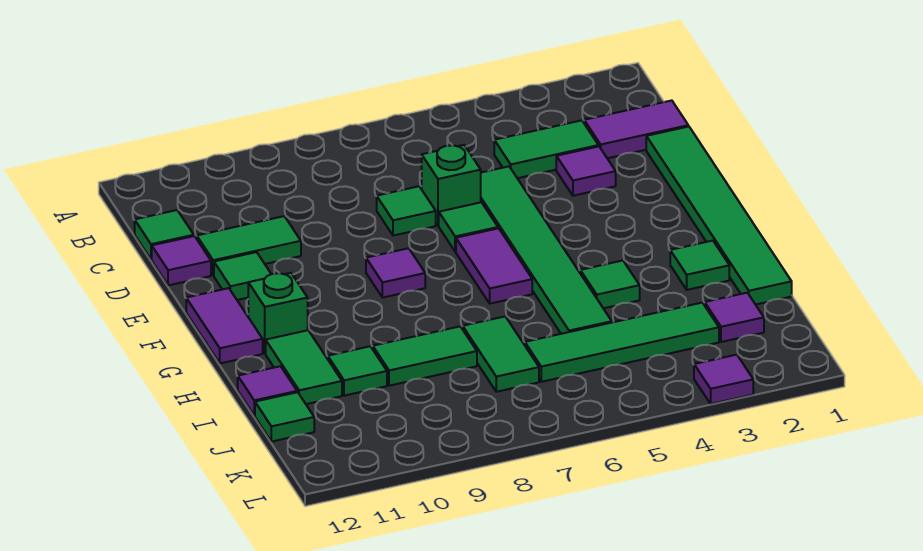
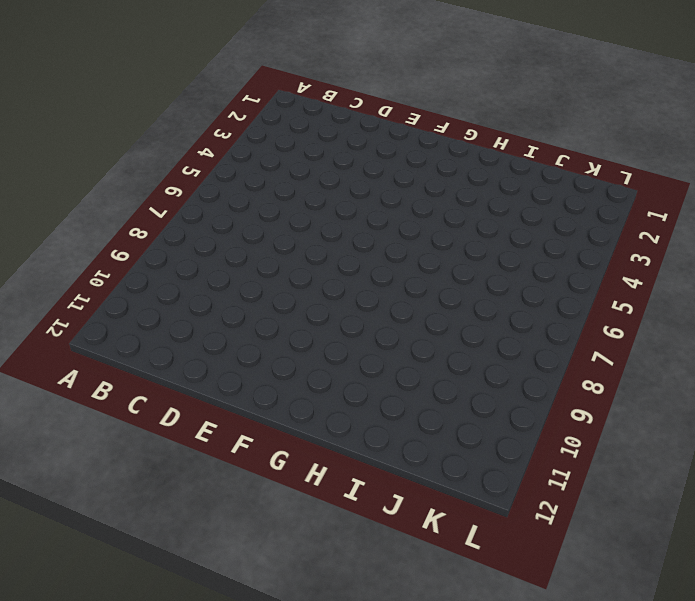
none -> purple tile C1:C2 level 1
none -> green tile C3:C4 level 1
none -> green tile C12 level 1

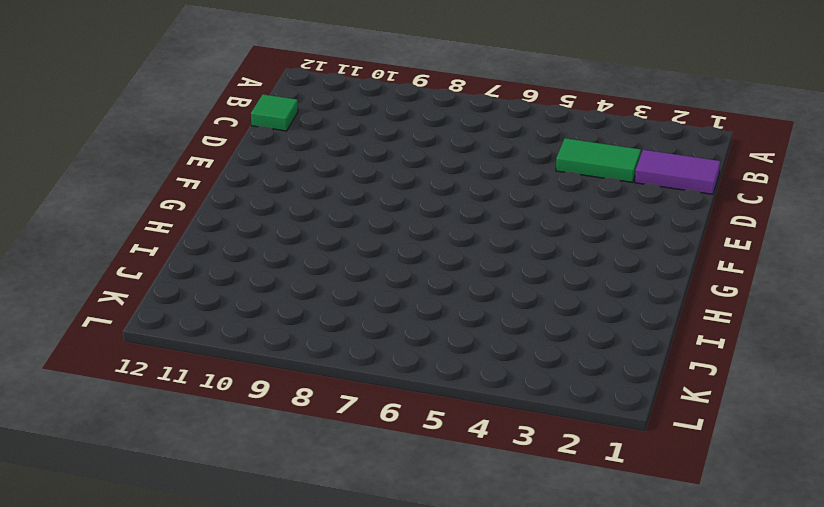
none -> green tile D1:I1 level 1
none -> purple tile D3 level 1
none -> green tile D5:I5 level 1

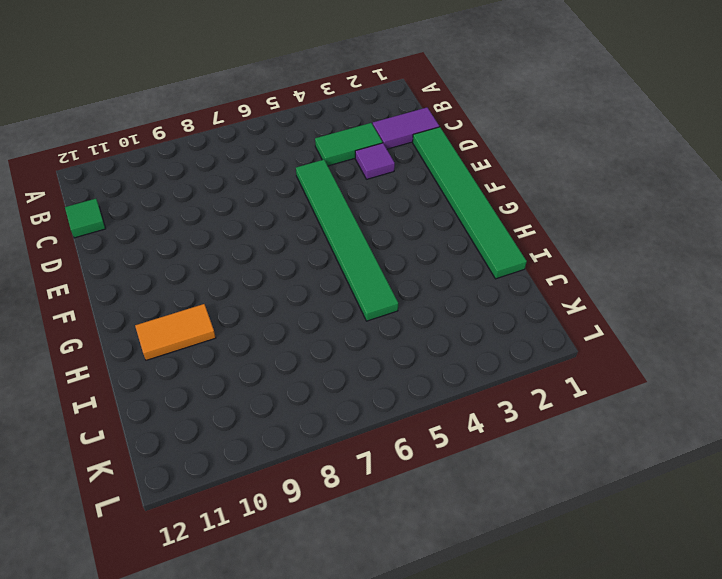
orange tile H10:H11 level 1 -> green tile H11:I11 level 1
none -> green brick D6 level 1
none -> green tile D7 level 1
none -> green tile D10:D11 level 1

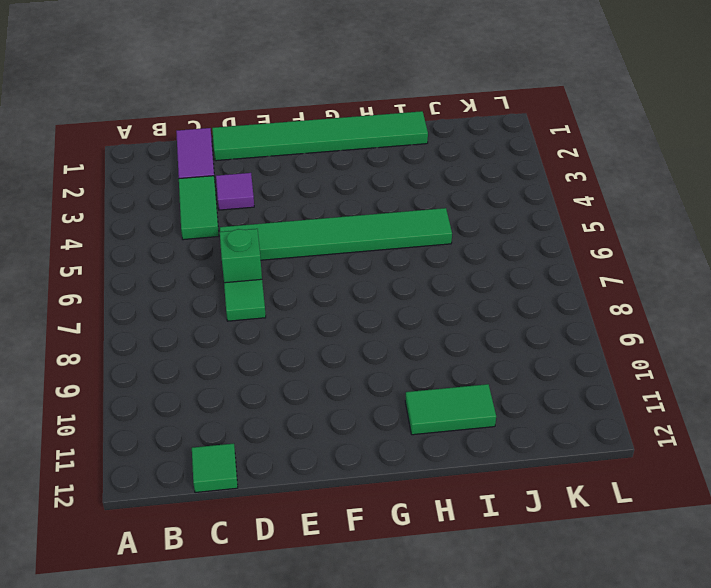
none -> green tile D10:D11 level 1
none -> purple tile D12 level 1
none -> green tile E6 level 1

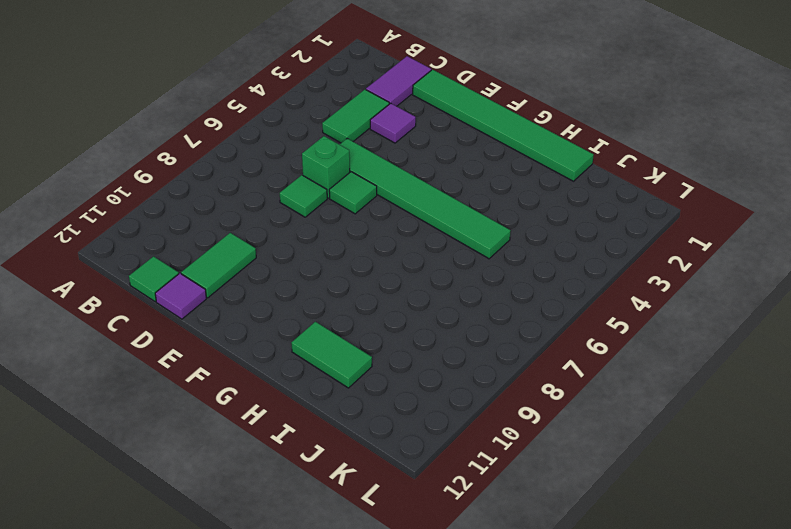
none -> green tile E11 level 1
none -> purple tile F6:G6 level 1
none -> purple tile F8 level 1

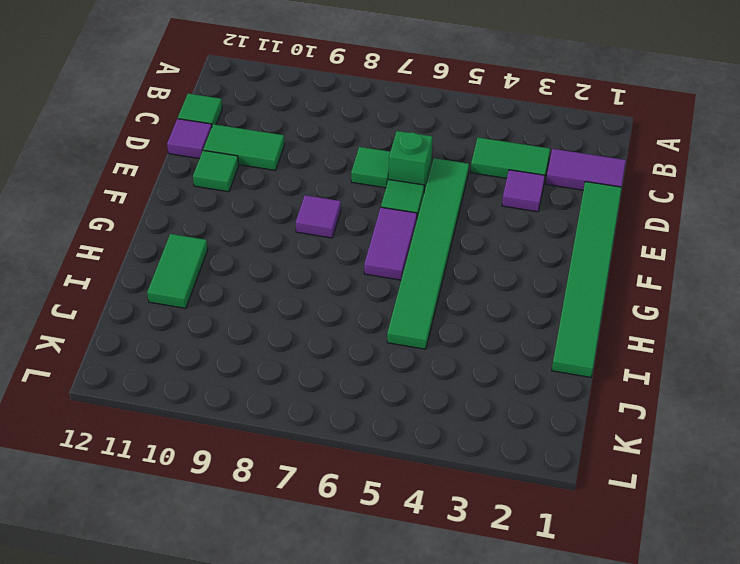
none -> purple tile F12:G12 level 1
none -> green brick G11 level 1
none -> green tile H2 level 1

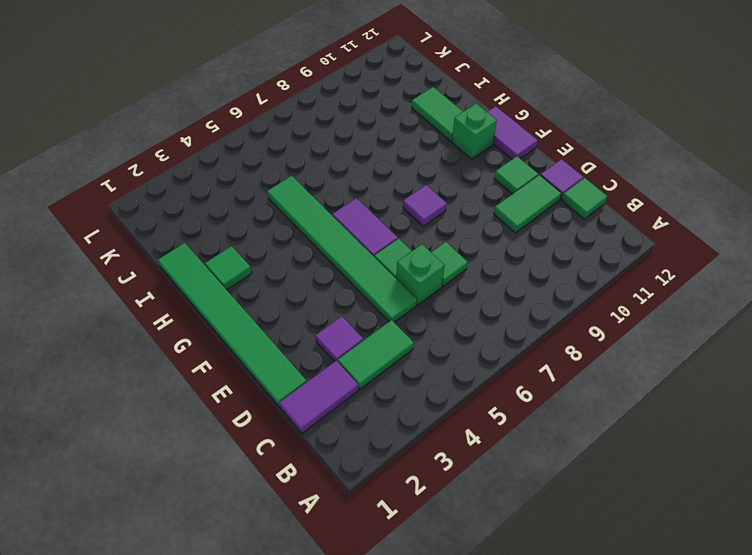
none -> green tile H4 level 1
none -> green tile I7:J7 level 1
none -> green tile I8:I9 level 1

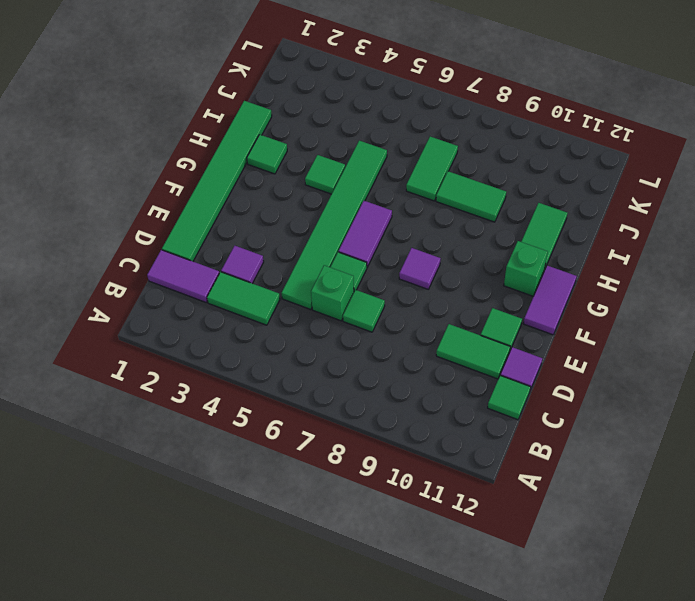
none -> green tile I10 level 1
none -> purple tile I12 level 1
none -> purple tile J2 level 1

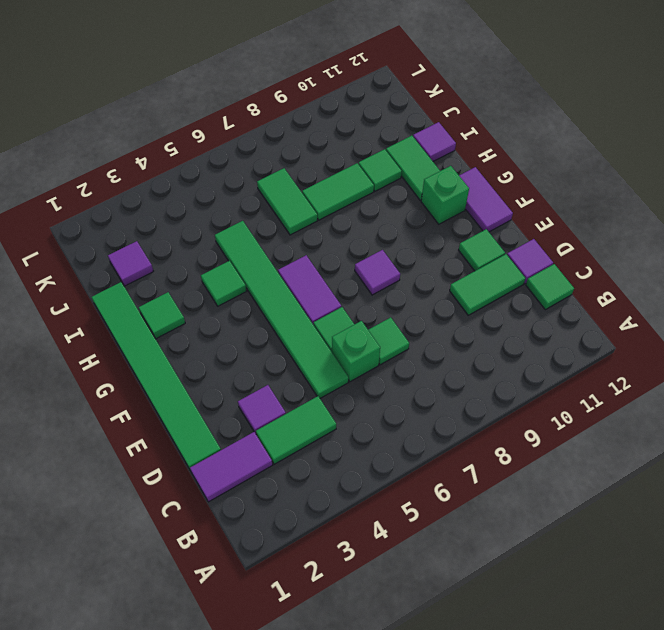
none -> green tile J3:J6 level 1
none -> green tile J12 level 1
none -> purple tile L3 level 1

